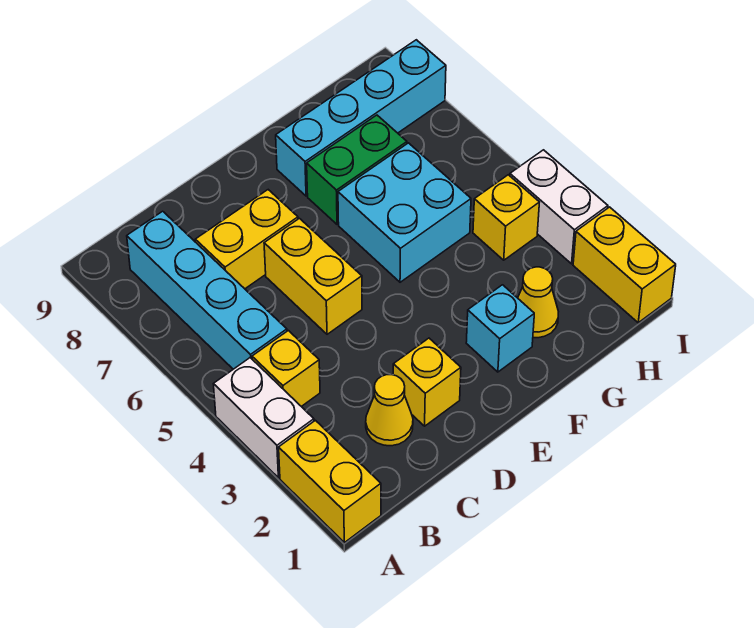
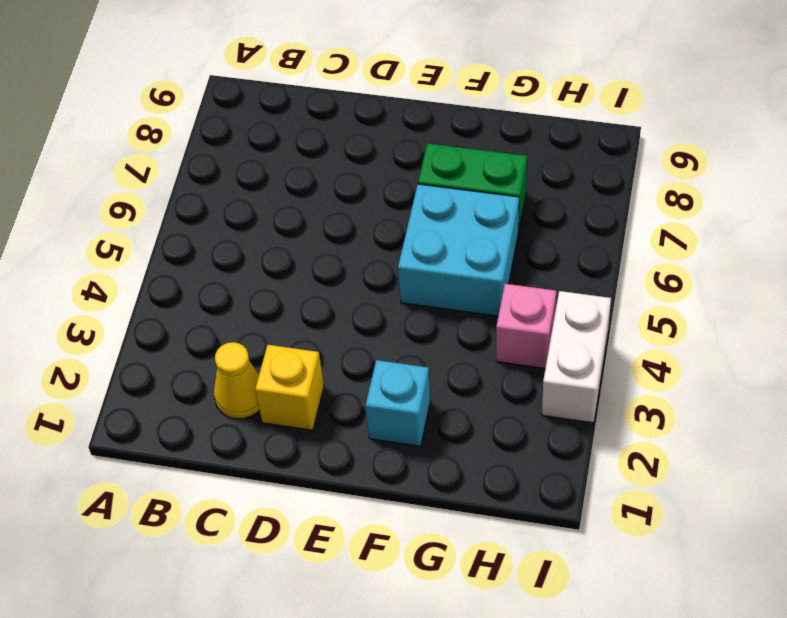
pink brick H4 level 1 -> yellow brick H4 level 1
none -> yellow brick A1:A2 level 1
none -> white brick A3:A4 level 1
none -> yellow brick B4 level 1

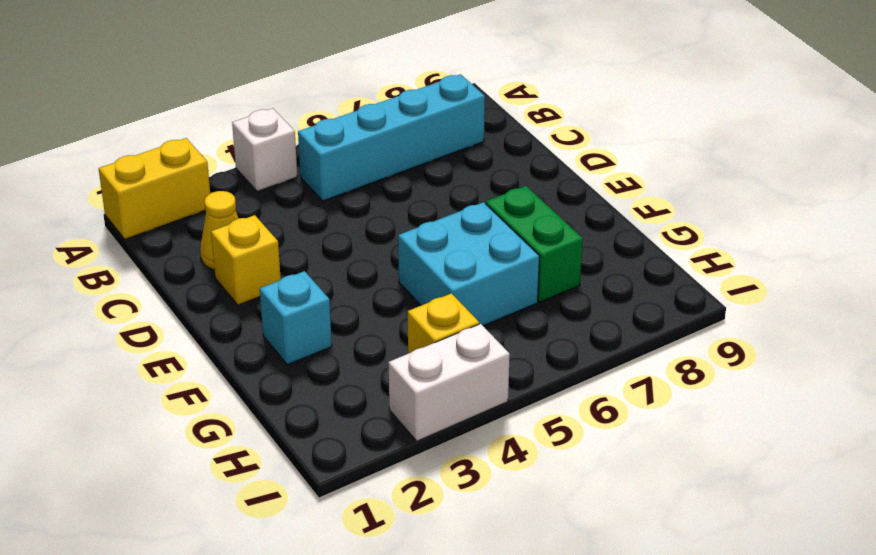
white brick A4 level 1 -> white brick A3:A4 level 1
none -> yellow brick B4 level 1
none -> yellow brick C7:D7 level 1
none -> yellow brick D5:D6 level 1

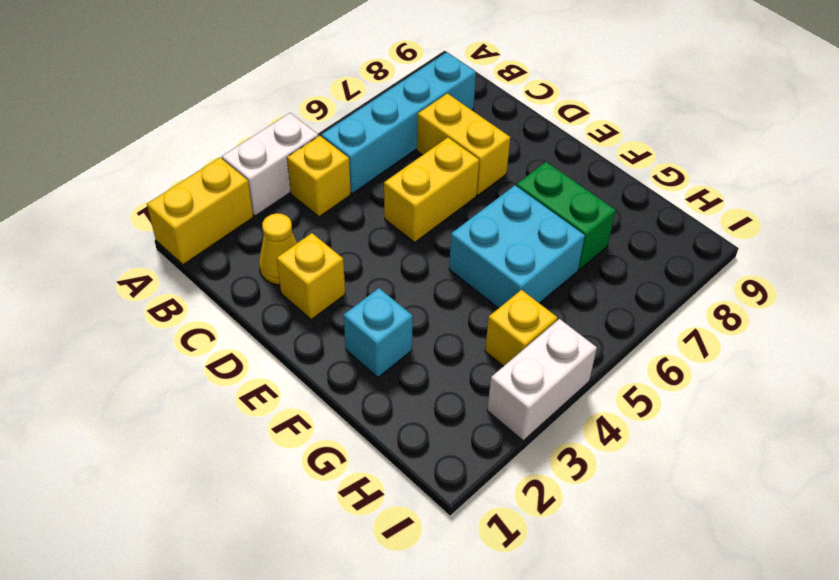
none -> cyan brick F8:I8 level 1
none -> yellow cone G2 level 1
none -> yellow brick I1:I2 level 1

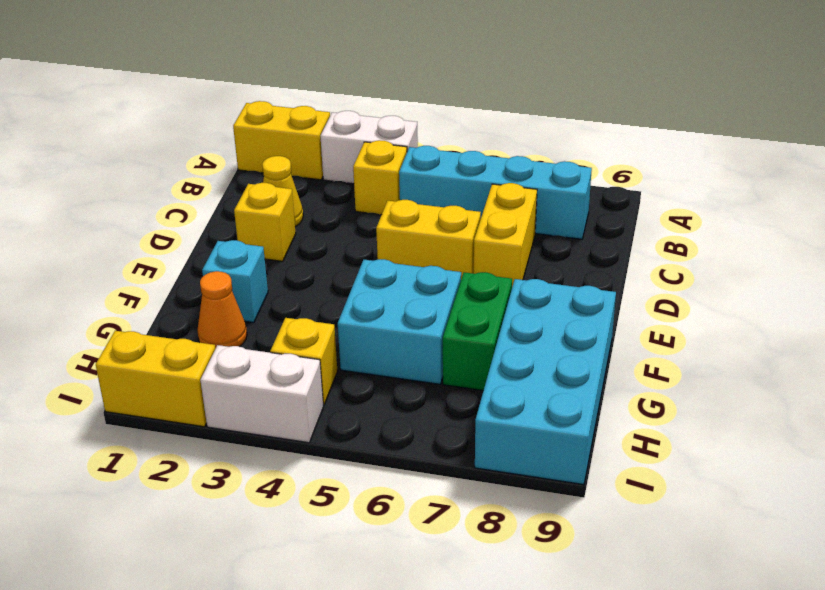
cyan brick F8:I9 level 1 -> cyan brick F8:I8 level 1
orange cone G2 level 1 -> yellow cone G2 level 1

